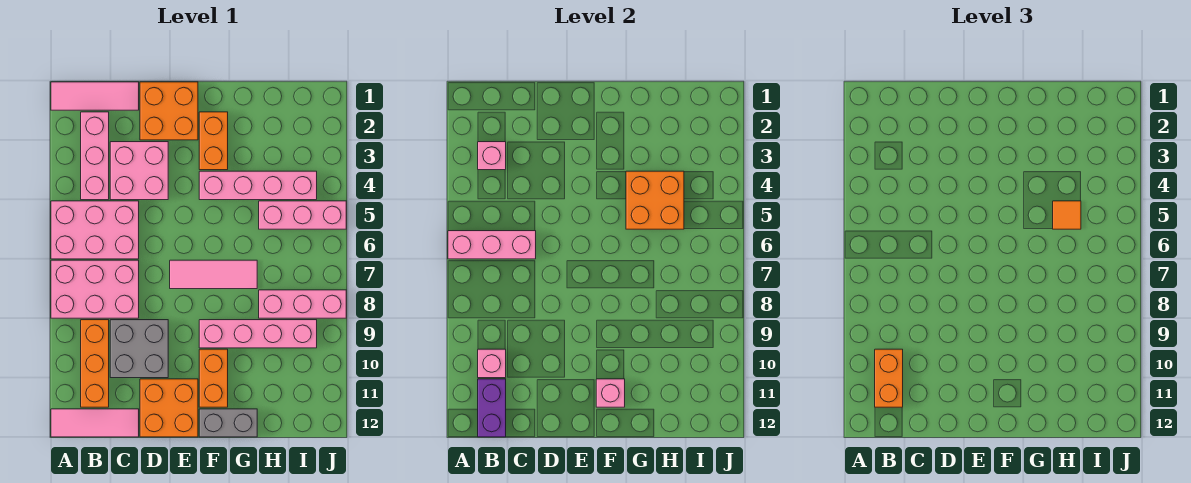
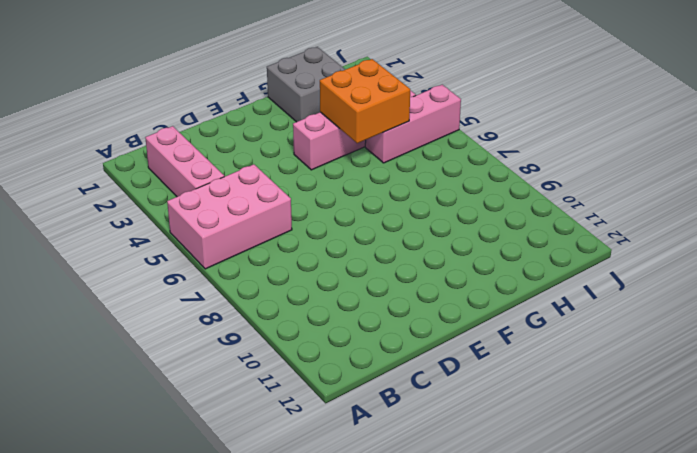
grey brick G1:H2 level 1 -> grey brick C9:D10 level 1
none -> pink tile A1:C1 level 1
none -> pink brick A7:C8 level 1
none -> pink tile A12:C12 level 1

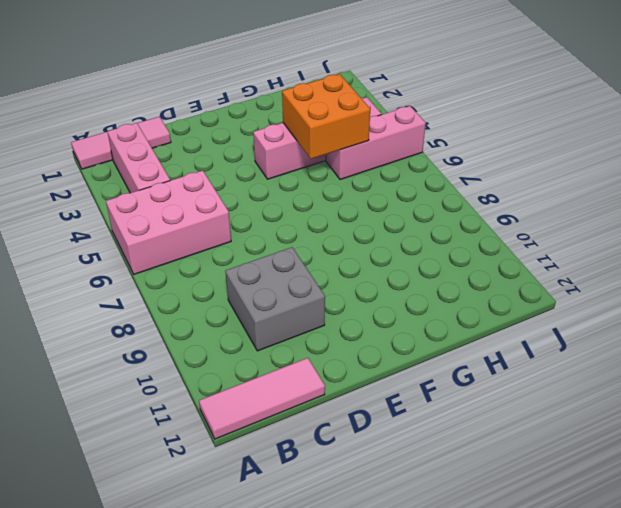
none -> pink brick A7:C8 level 1
none -> orange brick B9:B11 level 1
none -> pink brick C3:D4 level 1

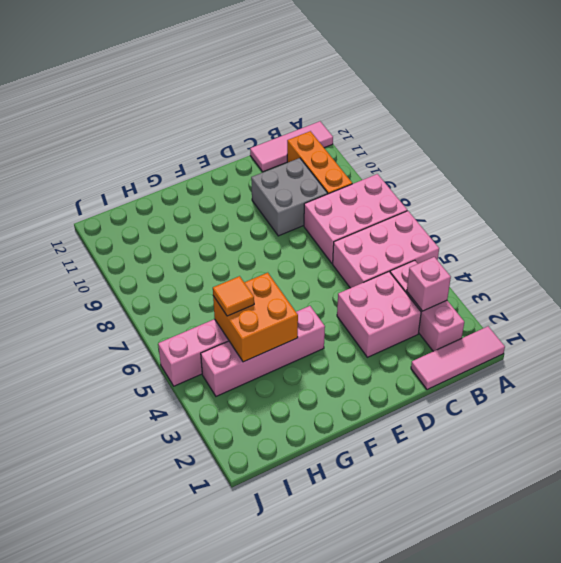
none -> orange brick D1:E2 level 1
none -> orange brick D11:E12 level 1
none -> pink tile E7:G7 level 1

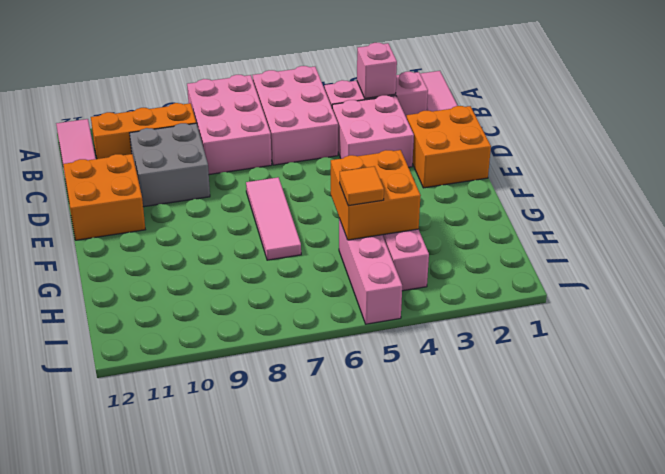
none -> orange brick F2:F3 level 1
none -> pink brick F9:I9 level 1
none -> orange brick F10:F11 level 1

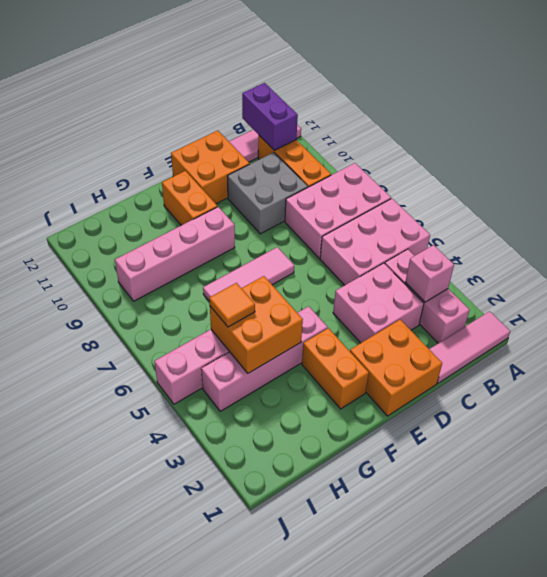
none -> grey brick F12:G12 level 1
none -> pink brick H8:J8 level 1
none -> pink brick A6:C6 level 2

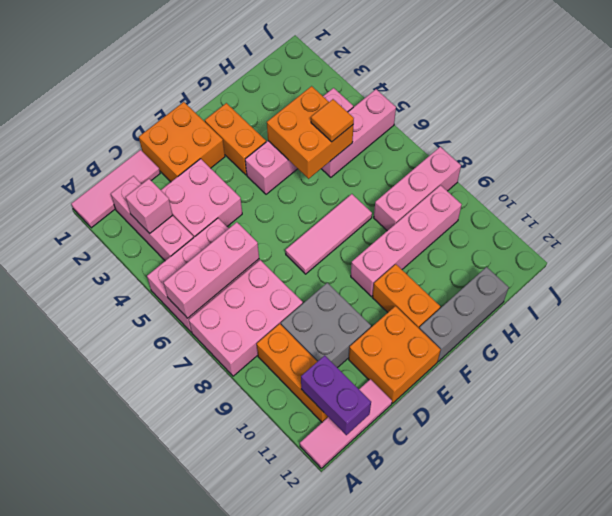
grey brick F12:H12 level 1 -> grey brick F12:G12 level 1
none -> pink brick B10 level 2
none -> pink brick F11 level 2
none -> orange brick B10:B11 level 3

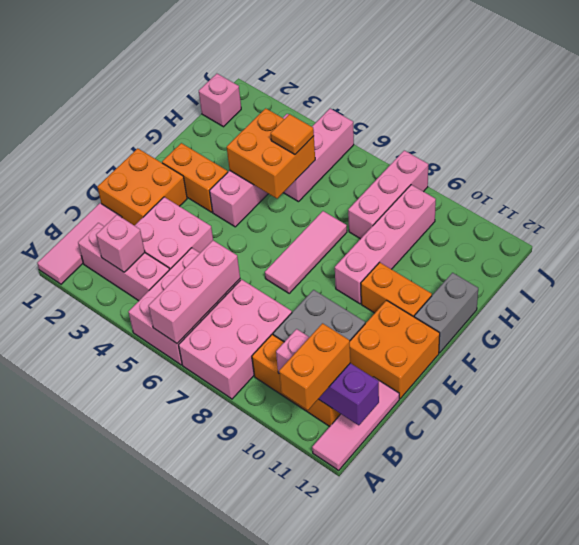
orange brick A11:B11 level 3 -> orange brick B10:B11 level 3
pink brick I1 level 1 -> pink brick F11 level 2

